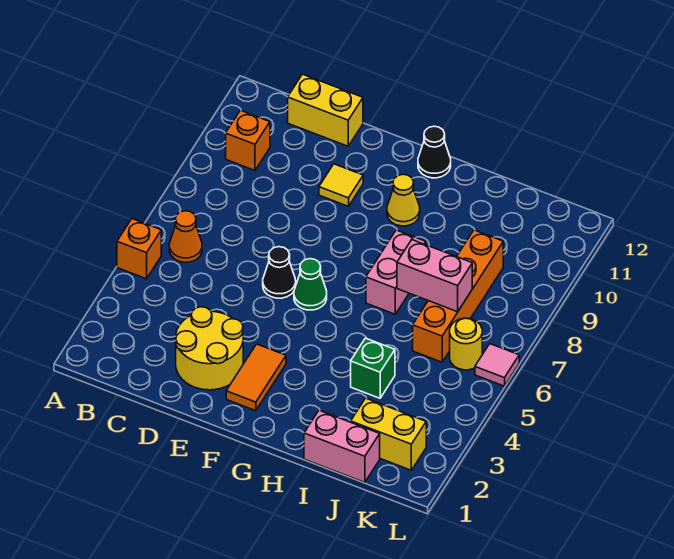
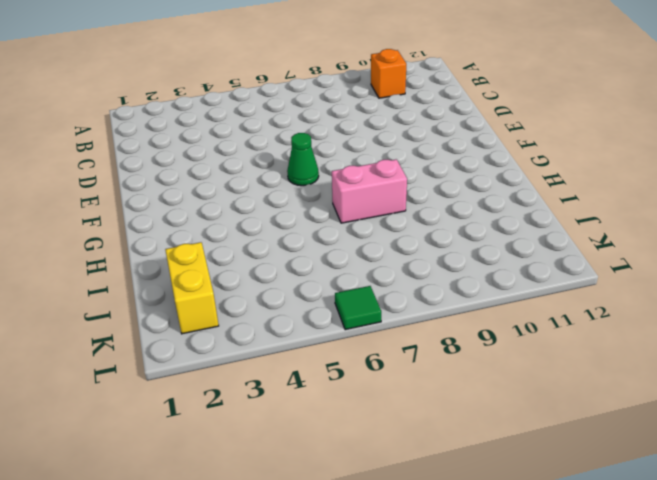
green tile L6 level 1 -> pink tile L6 level 1
none -> orange brick A5 level 1
none -> orange cone B6 level 1
none -> yellow brick C12:D12 level 1

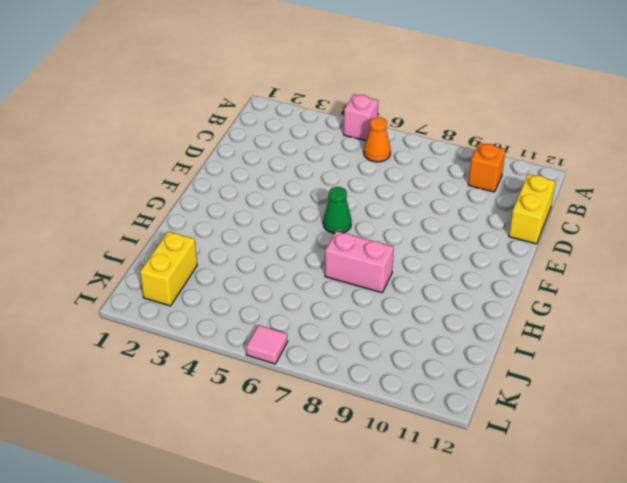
pink brick A5 level 1 -> orange brick A5 level 1
none -> yellow round brick D2:E3 level 1
none -> black cone E6 level 1
none -> yellow tile E10 level 1

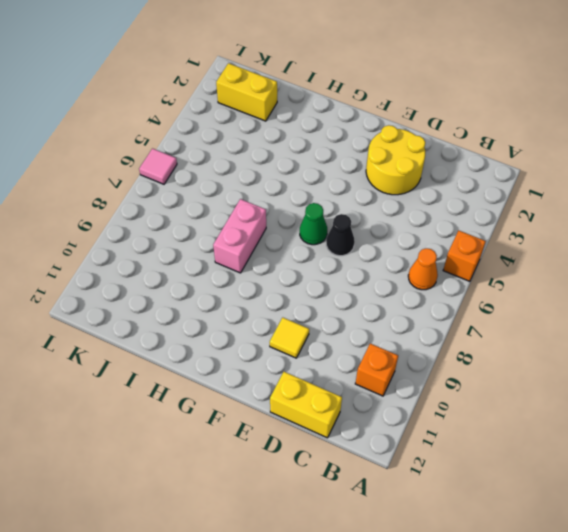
none -> orange tile F2:F3 level 1
none -> yellow cone G10 level 1
none -> black cone G12 level 1

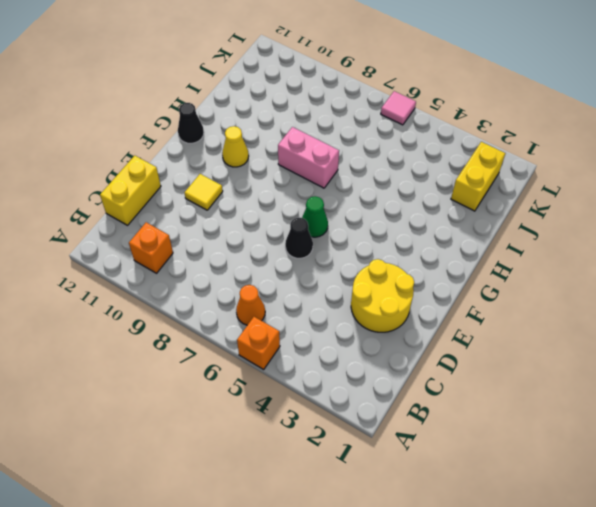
none -> orange tile F2:F3 level 1
none -> pink brick I1:J1 level 1
none -> green brick I4 level 1

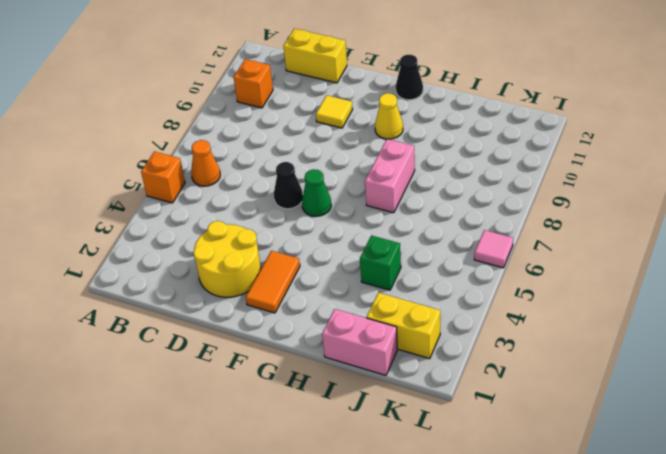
none -> orange brick J6:J9 level 1
none -> yellow round brick K6 level 1
none -> pink brick I7:J7 level 2

